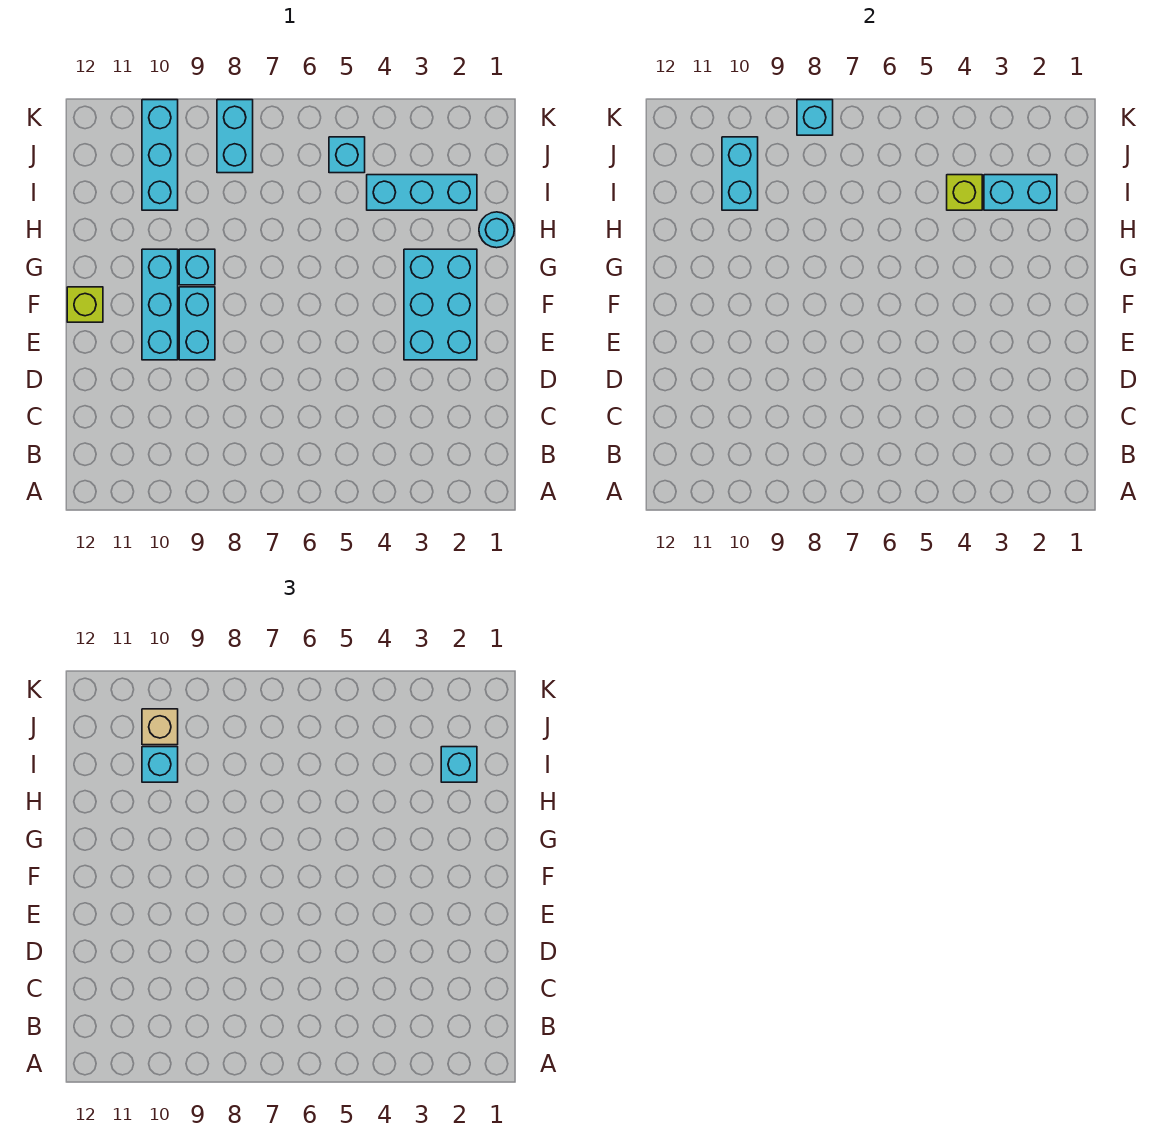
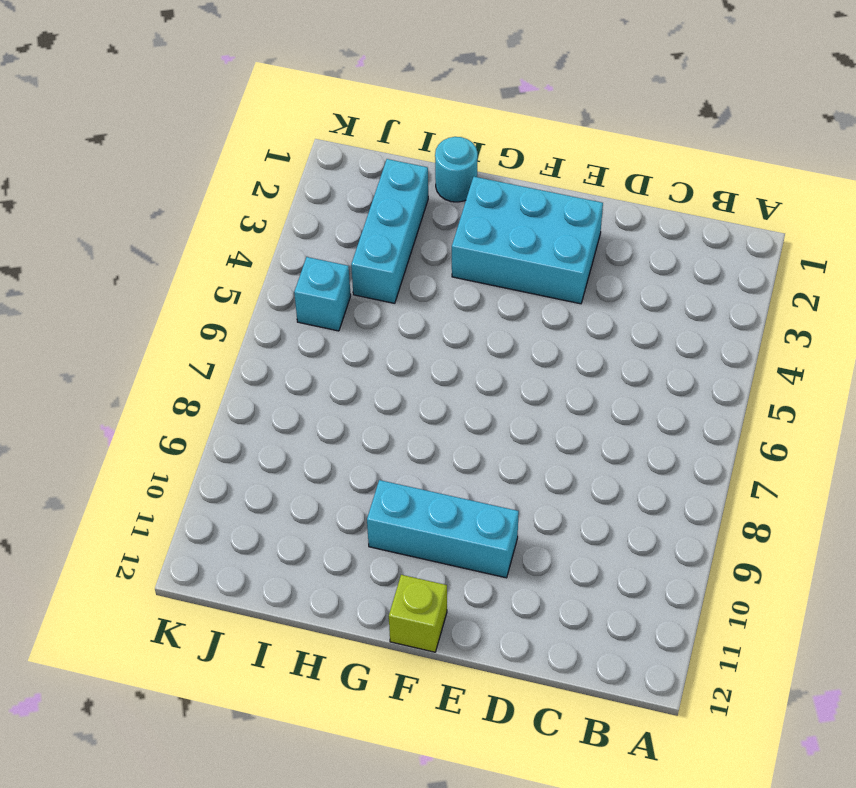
none -> cyan brick E9:F9 level 1
none -> cyan brick G9 level 1
none -> cyan brick I10:K10 level 1

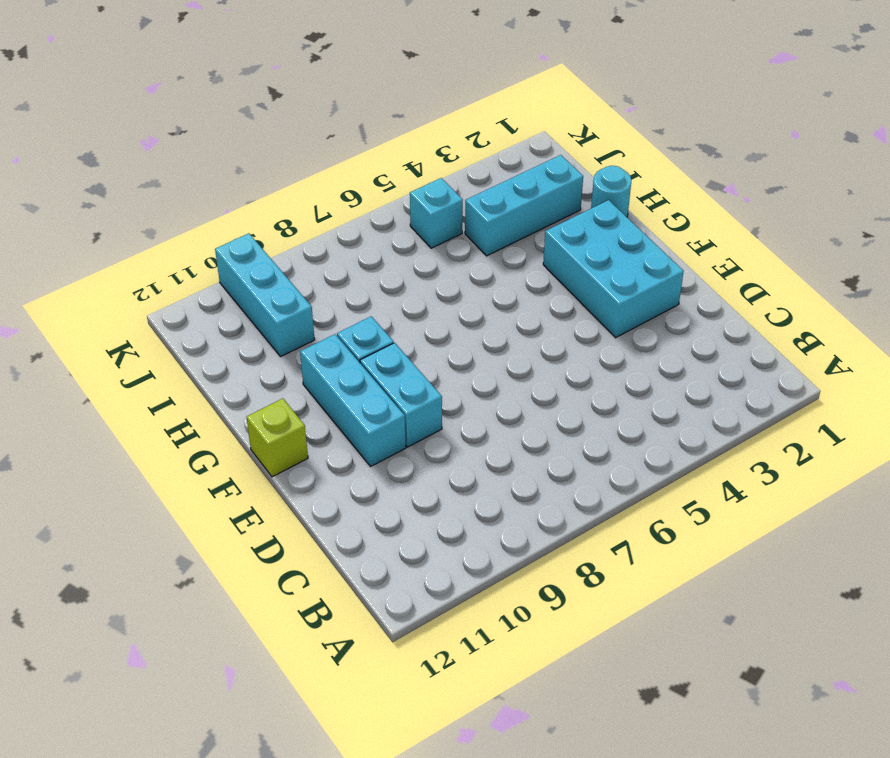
none -> cyan brick J8:K8 level 1
none -> cyan brick I2:I3 level 2
none -> lime brick I4 level 2

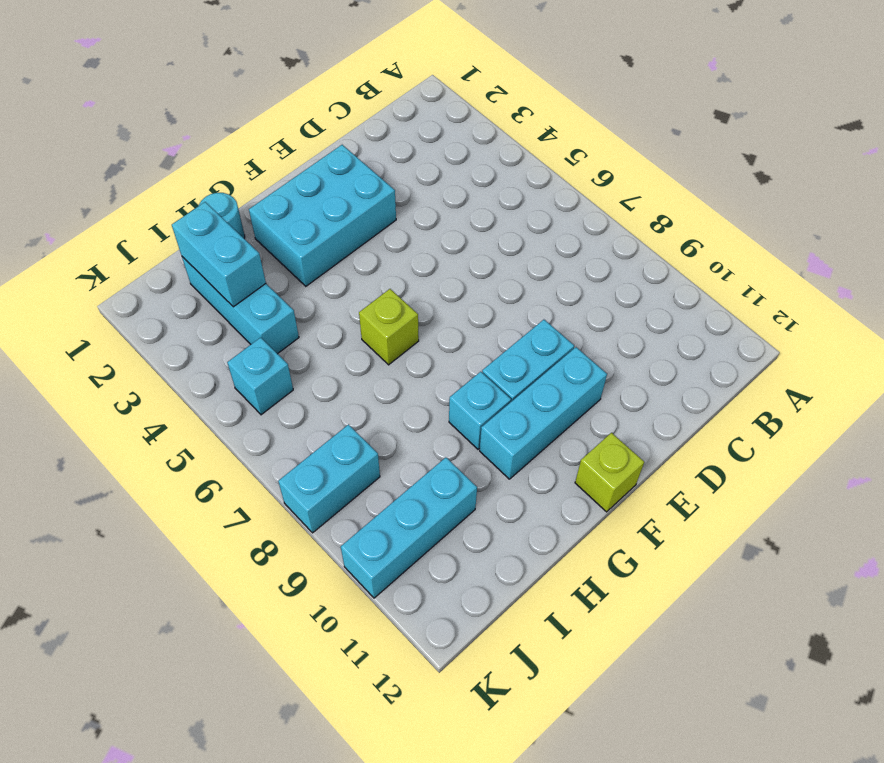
lime brick G6 level 1 -> lime brick I4 level 2
none -> cyan brick I10:J10 level 2
none -> cyan brick K8 level 2
none -> cyan brick I2 level 3

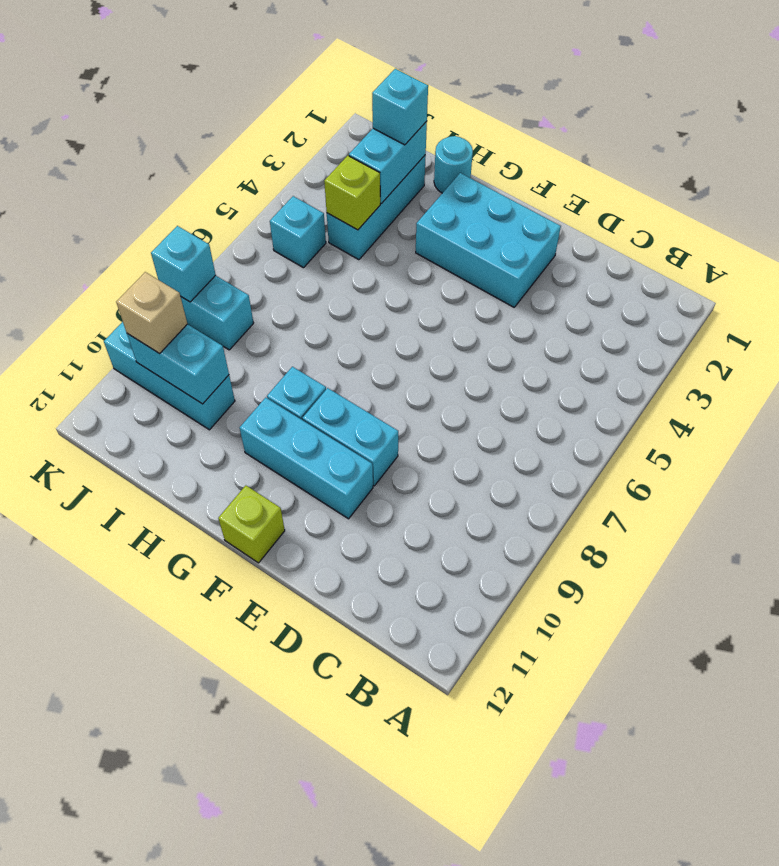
none -> cyan brick I10 level 3

